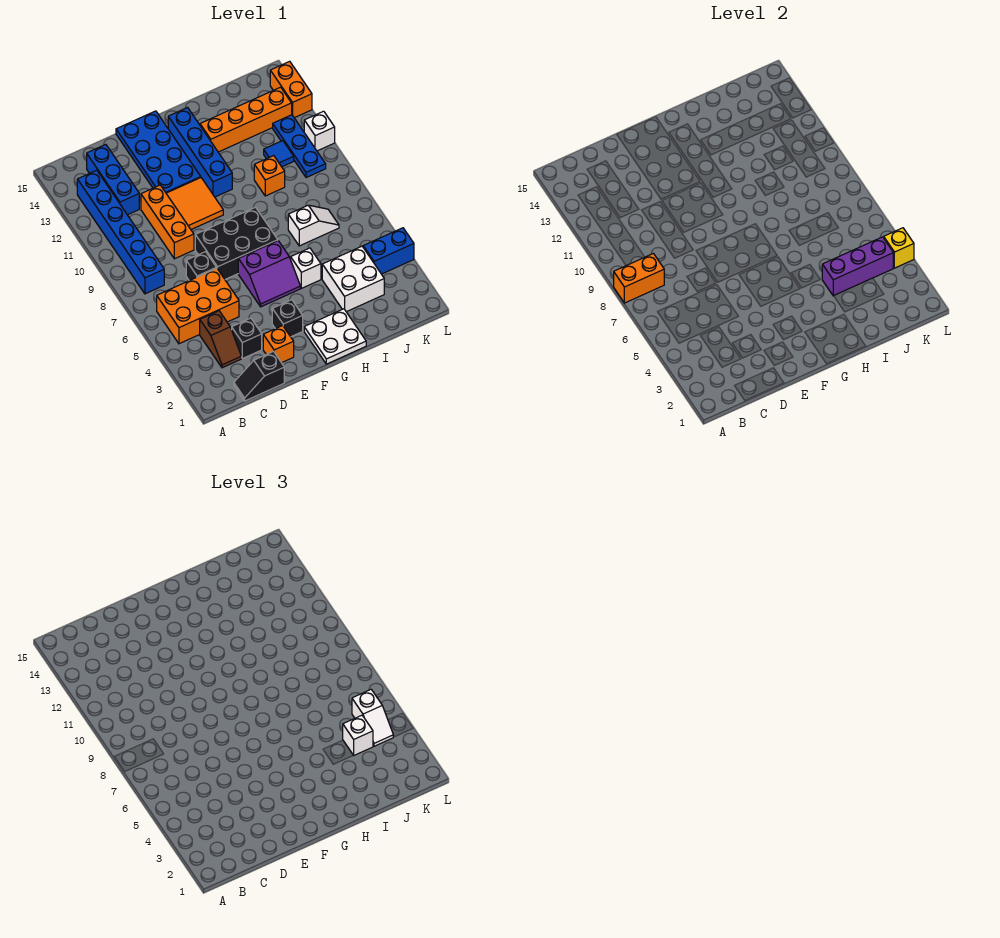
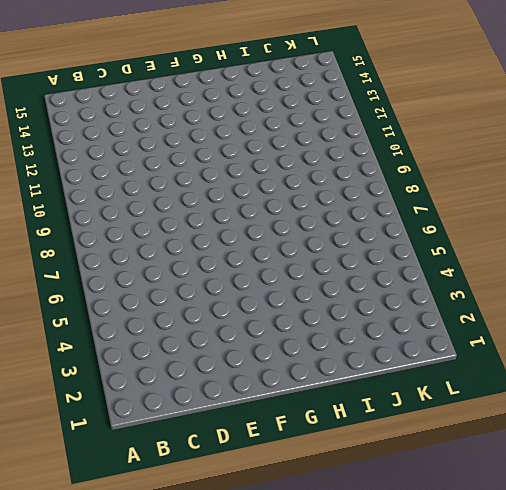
none -> orange brick B5:D6 level 1
none -> blue brick B8:B13 level 1
none -> black slope C1:D1 level 1 top D
none -> brown slope C3:C4 level 1 top 4

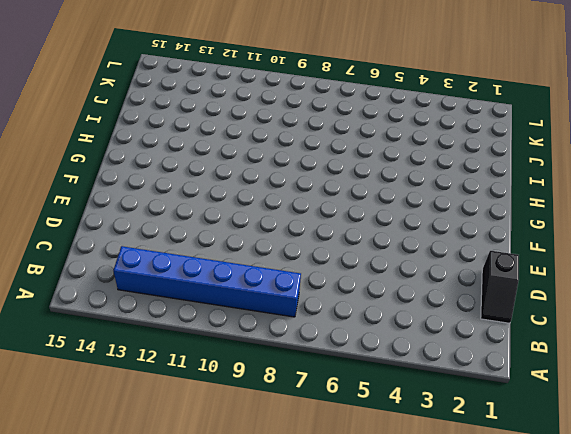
none -> orange brick B5:D6 level 1
none -> brown slope C3:C4 level 1 top 4
none -> blue brick C12:C14 level 1
none -> black brick D3 level 1

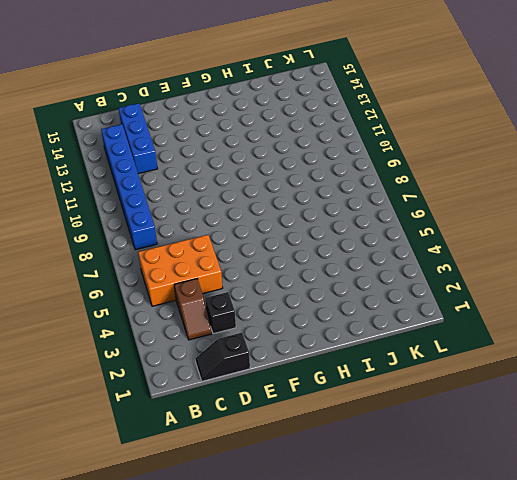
none -> black brick D7 level 1
none -> orange brick D9:D11 level 1
none -> orange brick E2 level 1
none -> black brick E7:G8 level 1

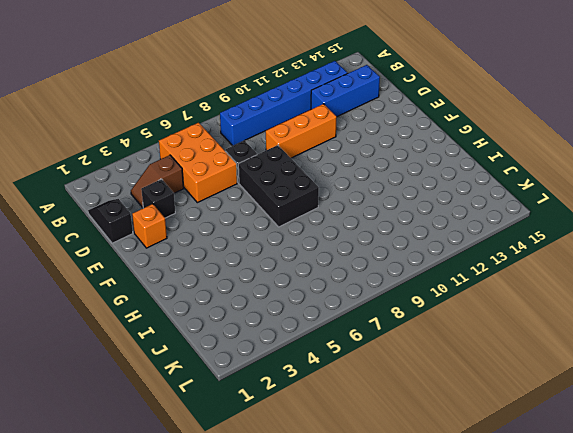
none -> orange tile E10:F11 level 1
none -> blue plate E12:F15 level 1
none -> black brick F3 level 1
none -> purple slope F5:G6 level 1 top 6

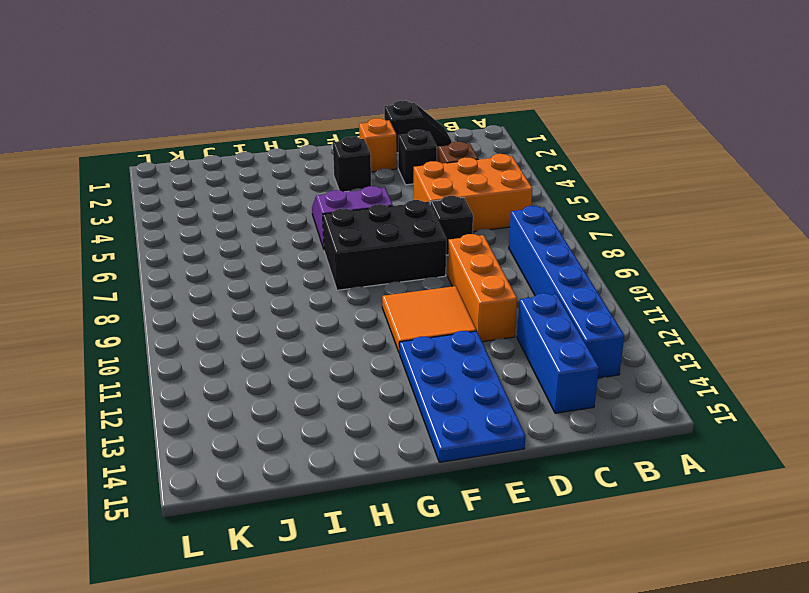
none -> white plate G1:H2 level 1
none -> blue brick G11:G14 level 1
none -> white brick H5 level 1
none -> orange brick H13:K13 level 1

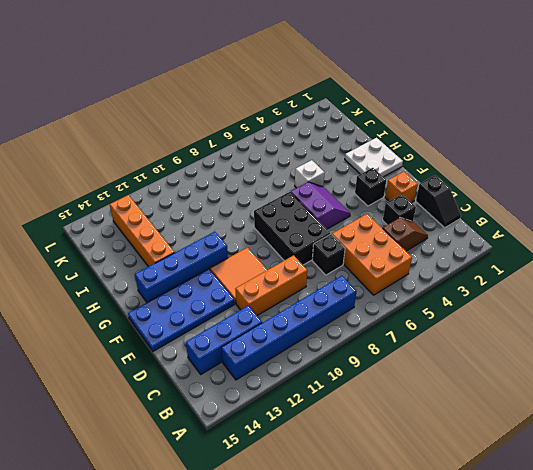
none -> white brick I3:J4 level 1
none -> white slope I7:J7 level 1 top I
none -> orange brick I10 level 1
none -> blue tile J11 level 1

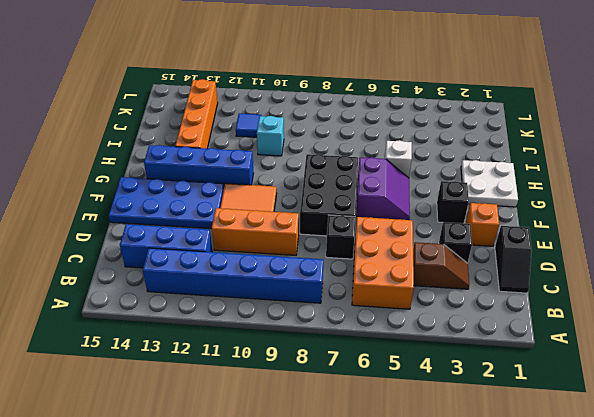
cyan brick I10 level 1 -> orange brick I10 level 1
none -> white brick I3:J4 level 1
none -> white slope I7:J7 level 1 top I
none -> blue brick K4:L4 level 1
none -> blue plate K10:K12 level 1

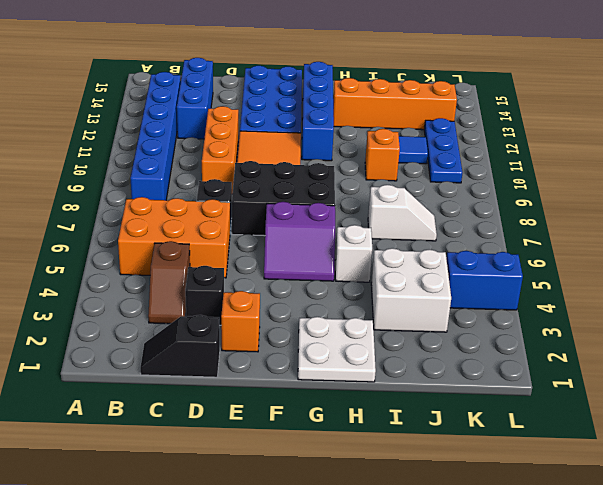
none -> black brick F3 level 1
none -> white brick L11 level 1
none -> orange brick L13:L14 level 1
none -> orange brick A8:B8 level 2

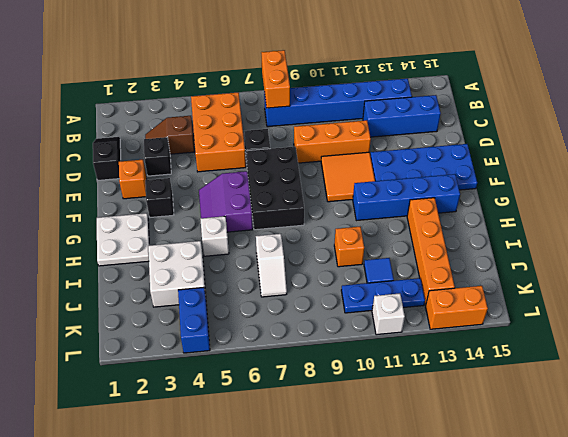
none -> purple brick I4:K4 level 2
none -> yellow brick L4 level 2
none -> white brick J4 level 3
none -> white slope K4:K5 level 3 top 5

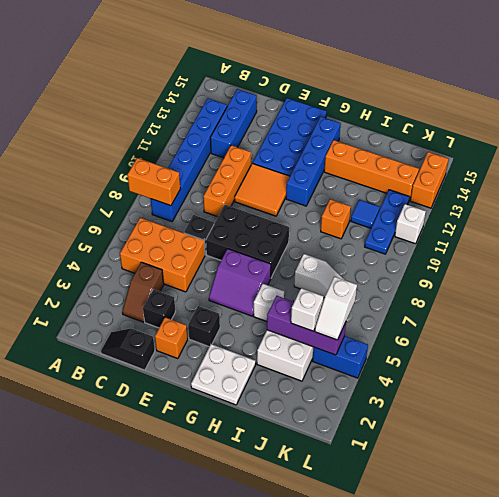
none -> yellow brick L4 level 2

